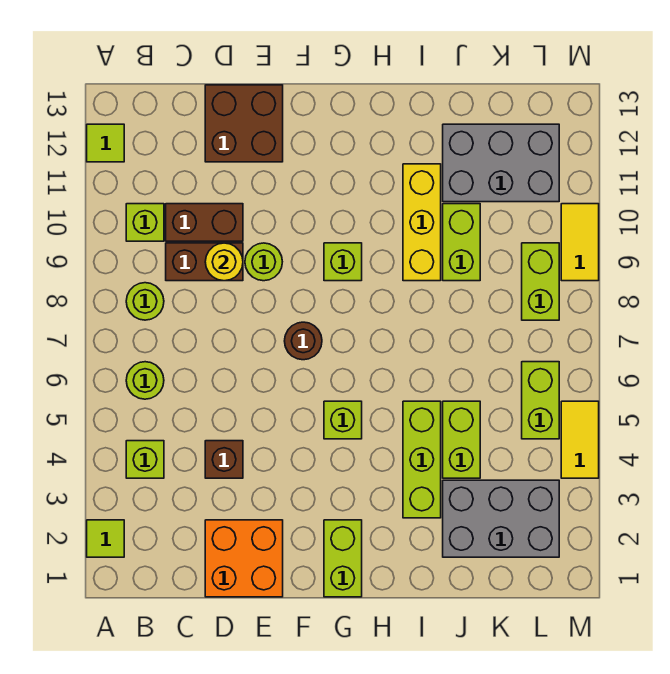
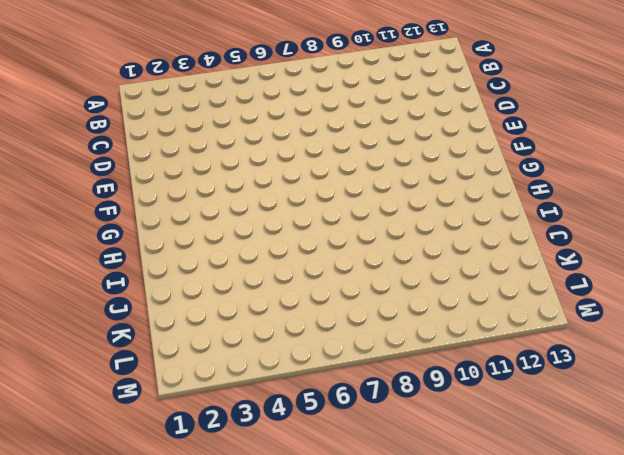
none -> lime tile A2 level 1
none -> lime tile A12 level 1
none -> lime brick B4 level 1

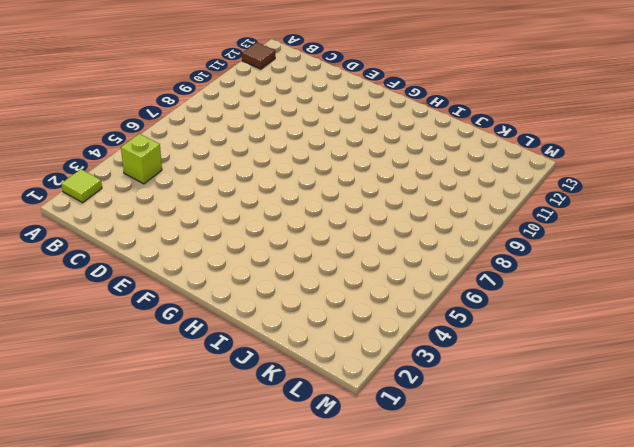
brown tile A12 level 1 -> lime tile A12 level 1
none -> lime round brick B6 level 1
none -> lime round brick B8 level 1
none -> lime brick B10 level 1

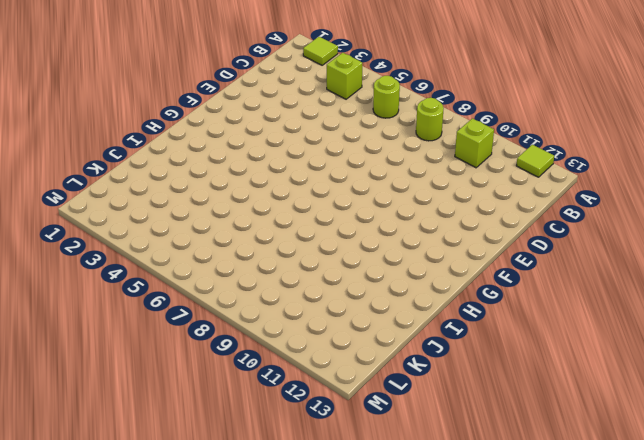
none -> brown brick C9:D9 level 1
none -> brown brick C10:D10 level 1
none -> orange brick D1:E2 level 1

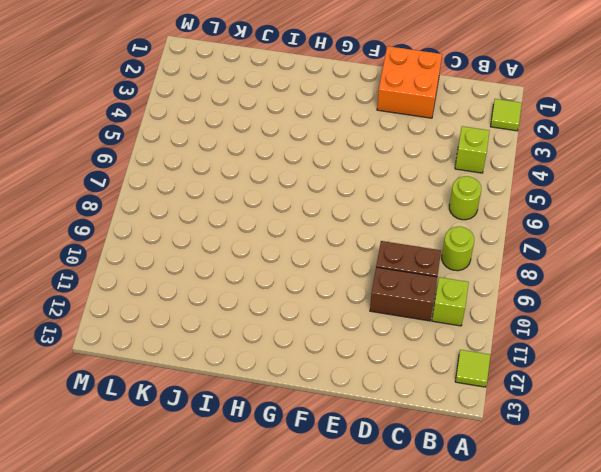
none -> brown brick D4 level 1
none -> brown brick D12:E13 level 1
none -> lime round brick E9 level 1

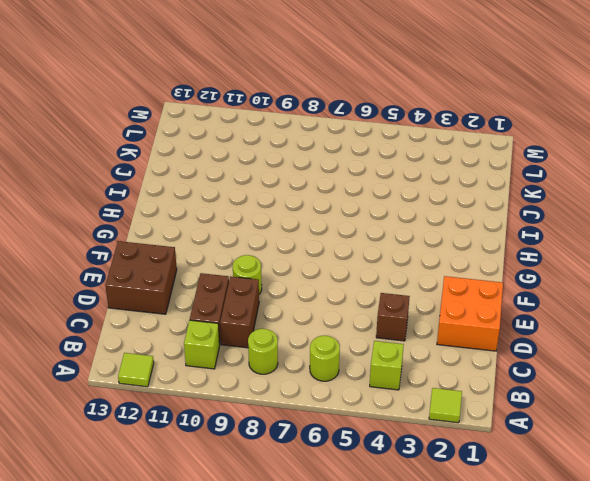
none -> brown round brick F7 level 1
none -> lime brick G1:G2 level 1
none -> lime brick G5 level 1

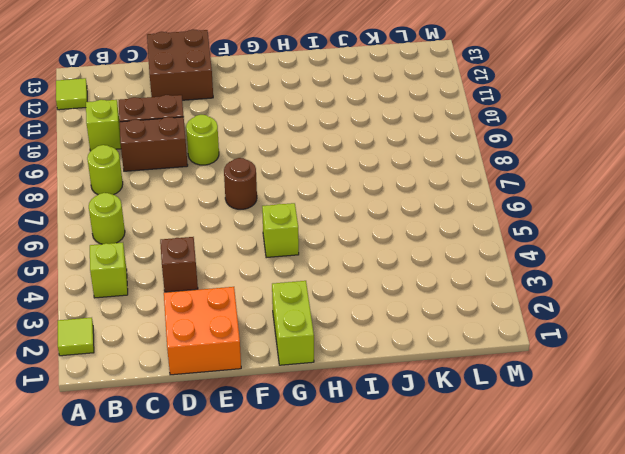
none -> lime brick G9 level 1
none -> lime brick I3:I5 level 1
none -> yellow brick I9:I11 level 1

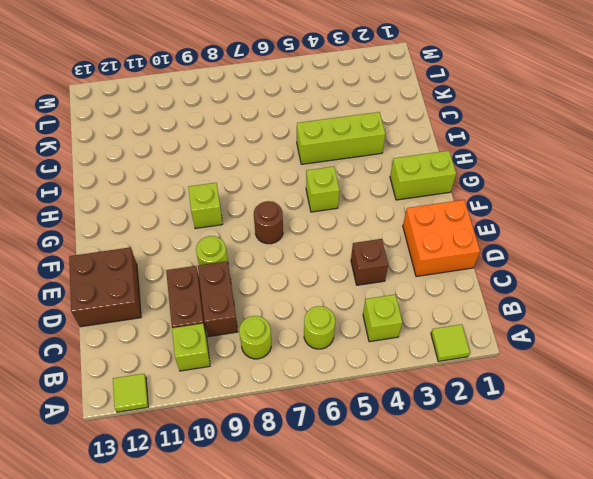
none -> yellow brick I9:I11 level 1
none -> grey brick J2:L3 level 1
none -> lime brick J4:J5 level 1

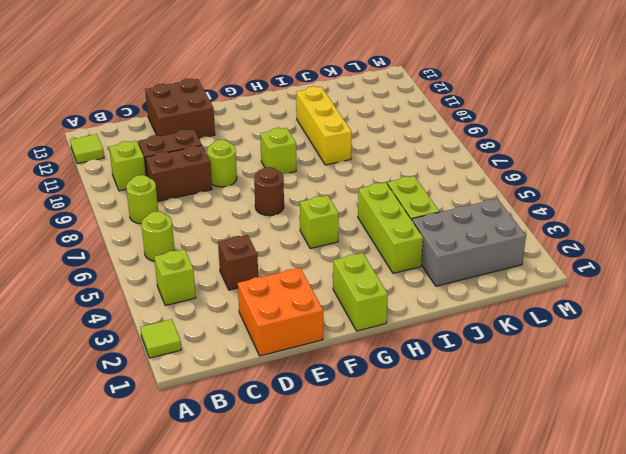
none -> lime brick J9:J10 level 1
none -> grey brick J11:L12 level 1
none -> lime brick L5:L6 level 1

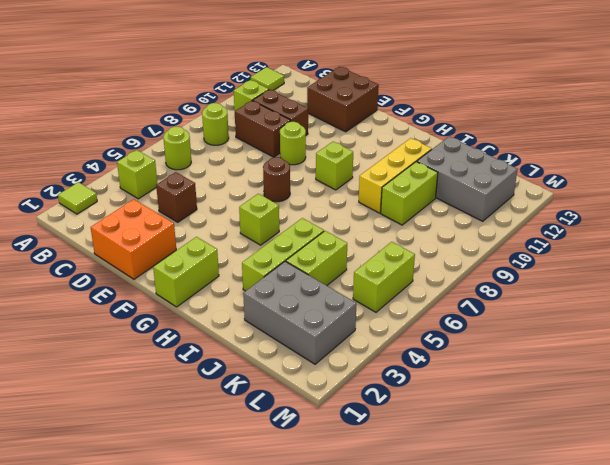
none -> lime brick L8:L9 level 1
none -> yellow tile M4:M5 level 1
none -> yellow tile M9:M10 level 1

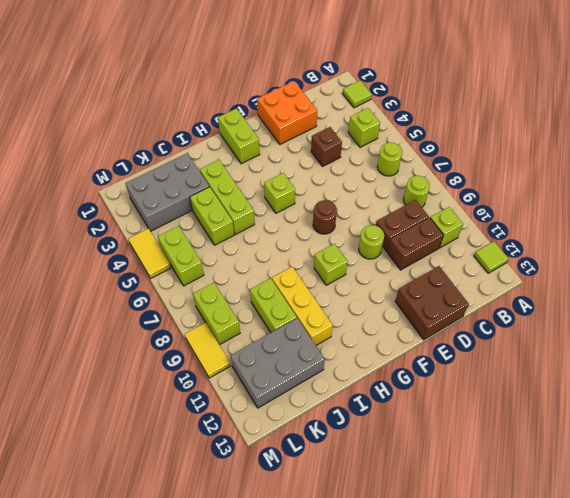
none -> yellow round brick D9 level 2

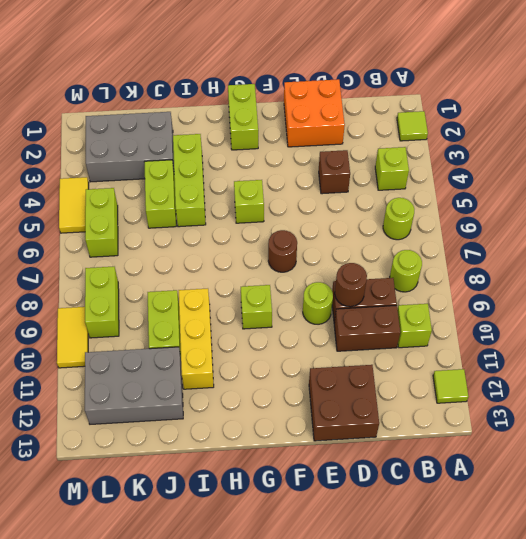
brown round brick D9 level 2 -> yellow round brick D9 level 2

